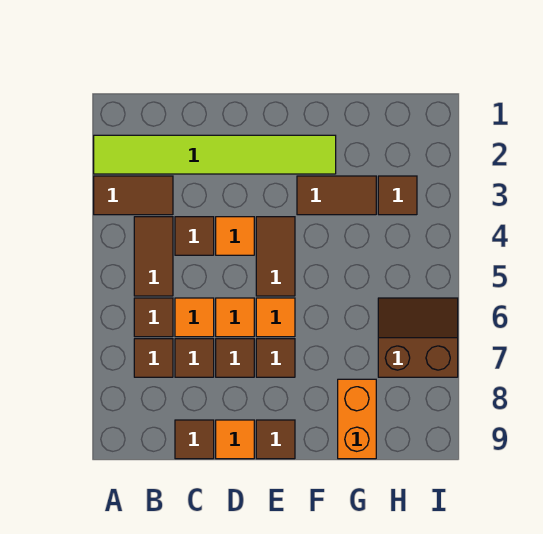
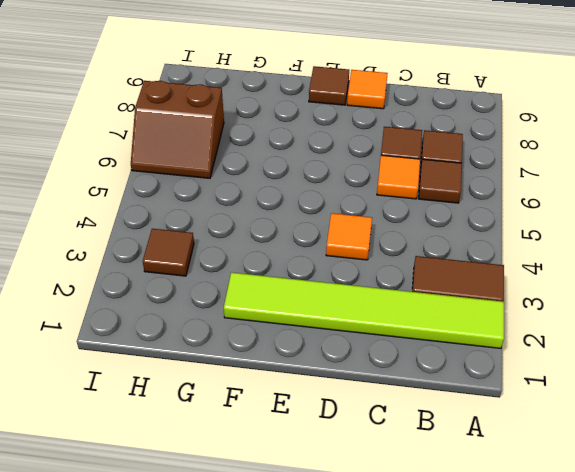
none -> brown tile B4:B5 level 1
none -> brown tile C4 level 1
none -> brown tile C9 level 1

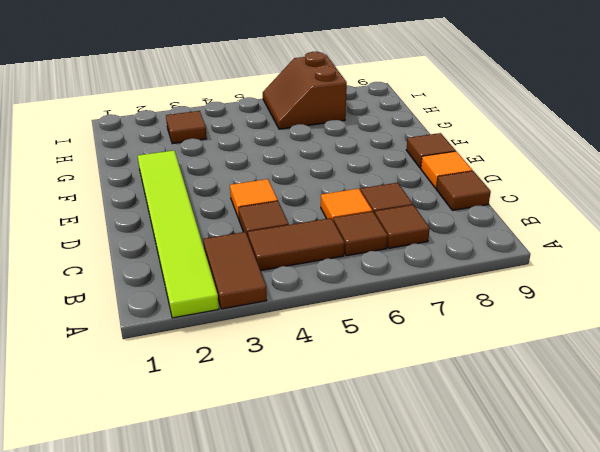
none -> orange tile D6 level 1
none -> brown tile D7 level 1
none -> brown tile E4:E5 level 1

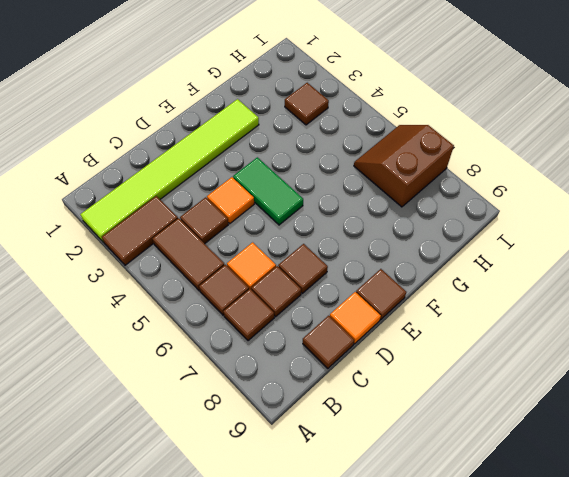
green tile E4:E5 level 1 -> brown tile E4:E5 level 1
none -> orange tile D6 level 1
none -> orange tile E6 level 1
none -> brown tile E7 level 1

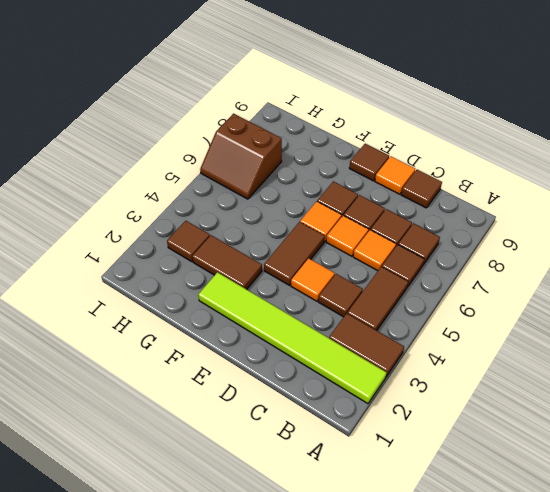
none -> orange brick G8:G9 level 1

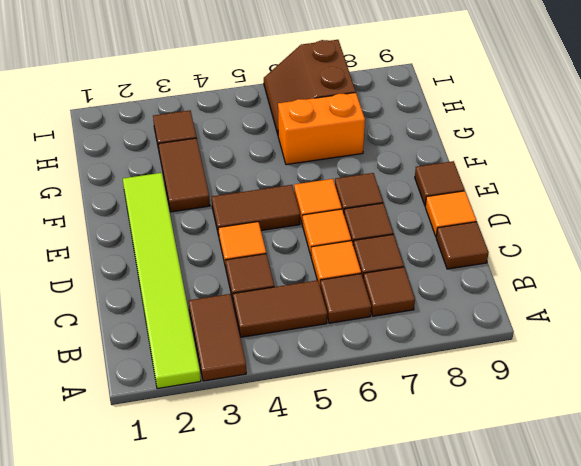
orange brick G6:G7 level 1 -> orange brick G8:G9 level 1

